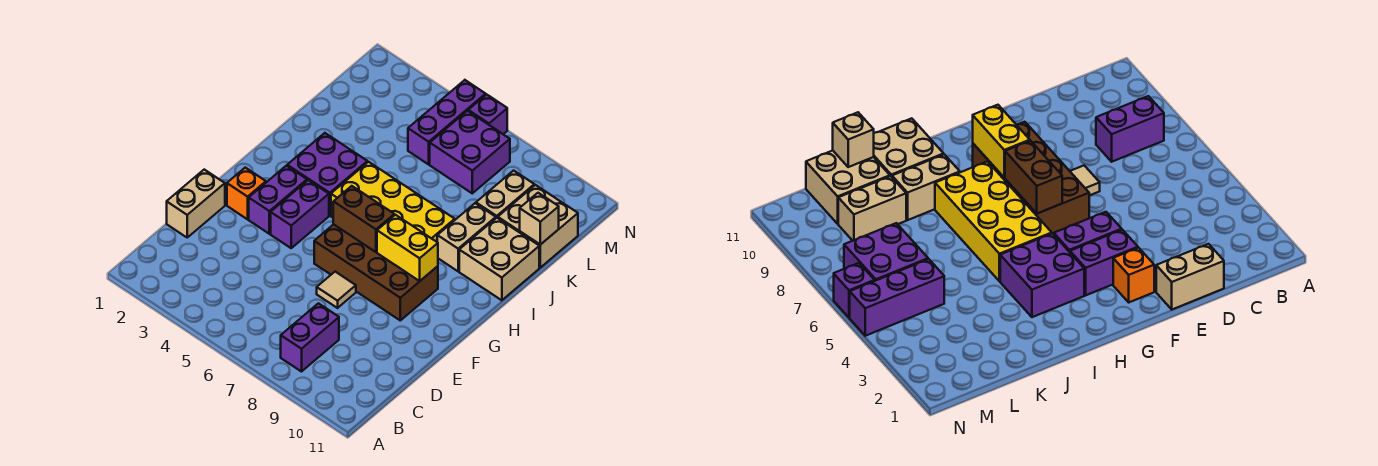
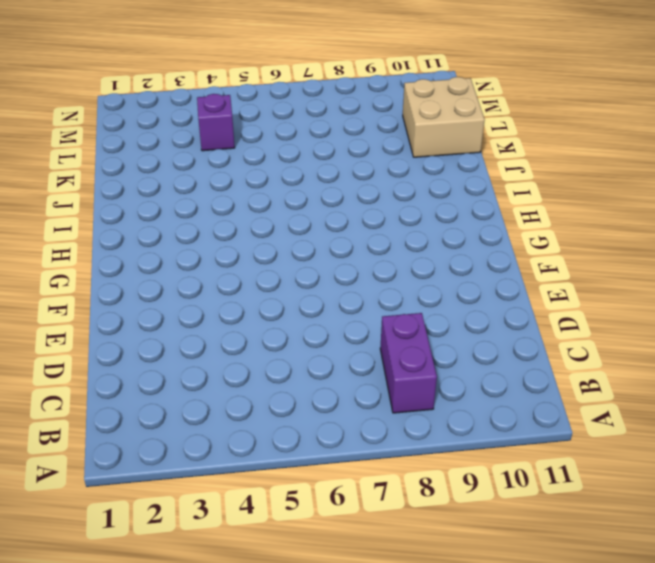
purple brick L4 level 1 -> purple brick N6 level 1
none -> tan brick D1:E1 level 1
none -> tan tile E7 level 1
none -> orange brick F2 level 1

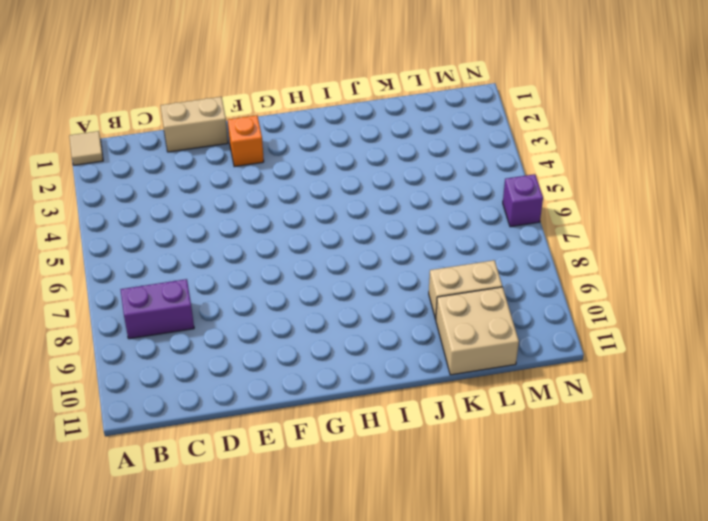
tan tile A1 level 1 -> tan tile E7 level 1
none -> purple brick F3:G3 level 1
none -> purple brick F4:G4 level 1
none -> brown brick F6:G9 level 1

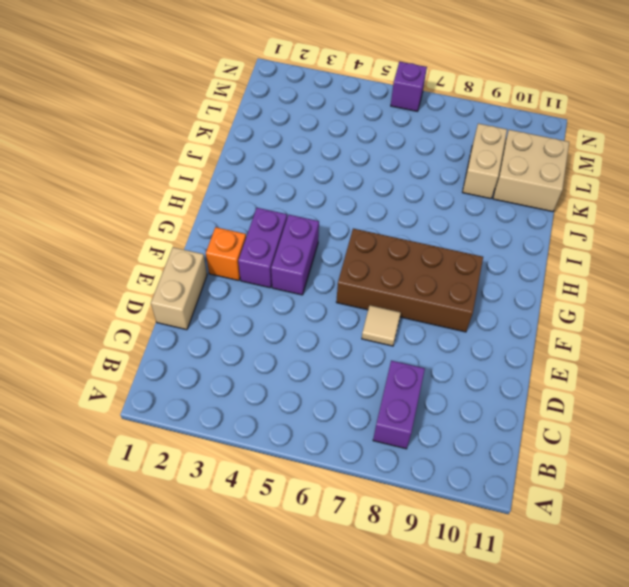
none -> purple brick H3:I4 level 1
none -> yellow brick H5:I8 level 1
none -> tan brick I9:J9 level 1

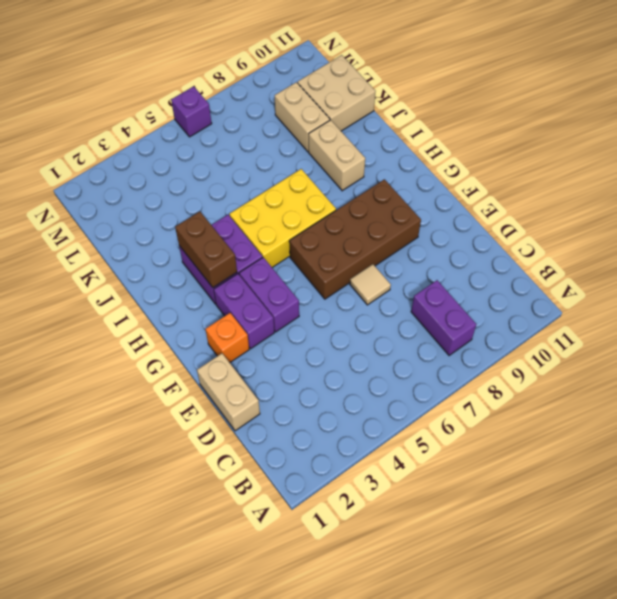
brown brick H3:I3 level 2 -> brown brick G6:G7 level 2
yellow brick H5:I7 level 1 -> yellow brick H5:I8 level 1
none -> tan brick I10:J11 level 1
none -> purple brick L5:N5 level 1
none -> purple brick L6:M7 level 1

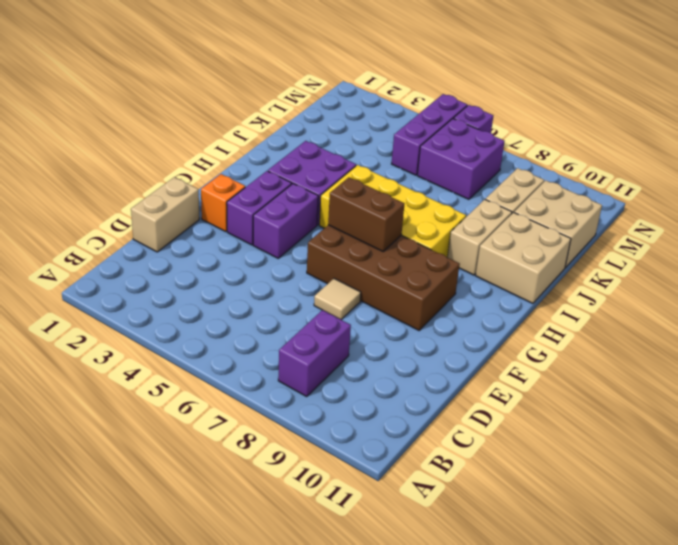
none -> yellow brick G8:G9 level 2
none -> tan brick K11 level 2

